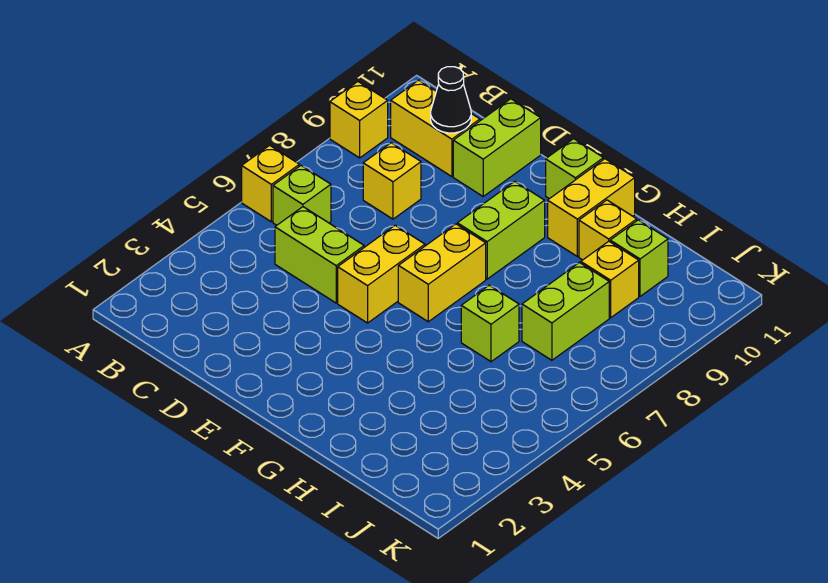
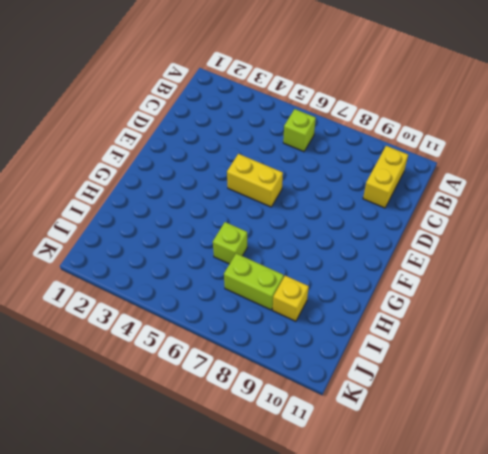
none -> yellow brick A6 level 1
none -> yellow brick A9 level 1
none -> lime brick C5:D5 level 1

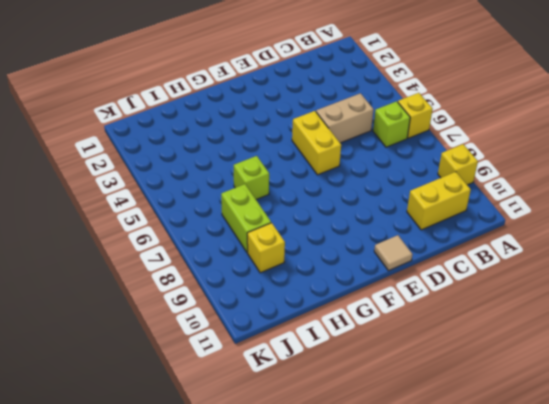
tan brick C5:D5 level 1 -> lime brick C5:D5 level 1
tan tile E11 level 1 -> none
none -> yellow brick C8 level 1
none -> lime brick D10:D11 level 1
none -> yellow brick F6:F7 level 1

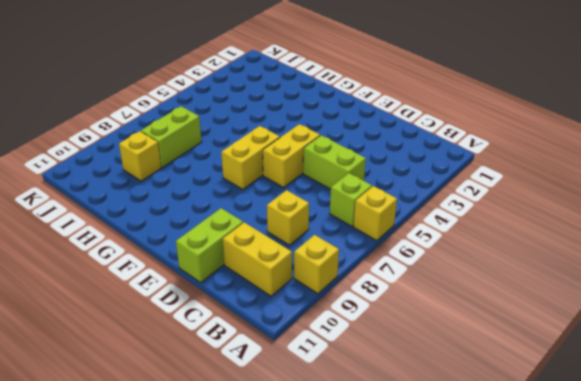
none -> lime brick F8:F9 level 1
none -> lime brick F11 level 1
none -> yellow brick G10:G11 level 1

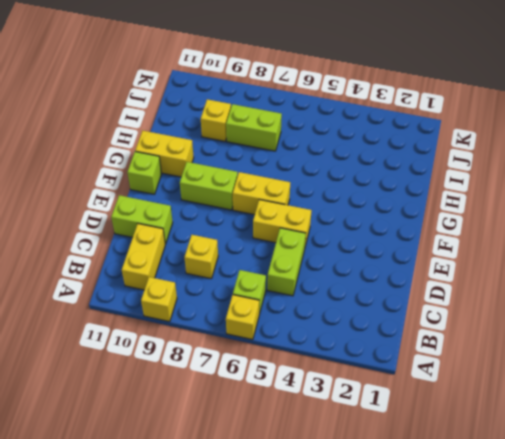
none -> lime brick H6 level 1
none -> yellow brick H10 level 1
none -> lime brick I10 level 1

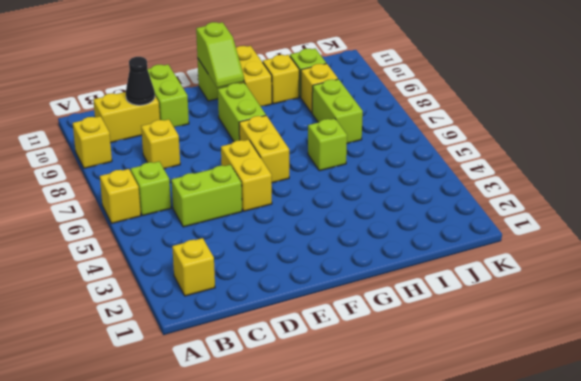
yellow brick B2 level 1 -> none
lime slope F10:F11 level 2 top 11 -> none

